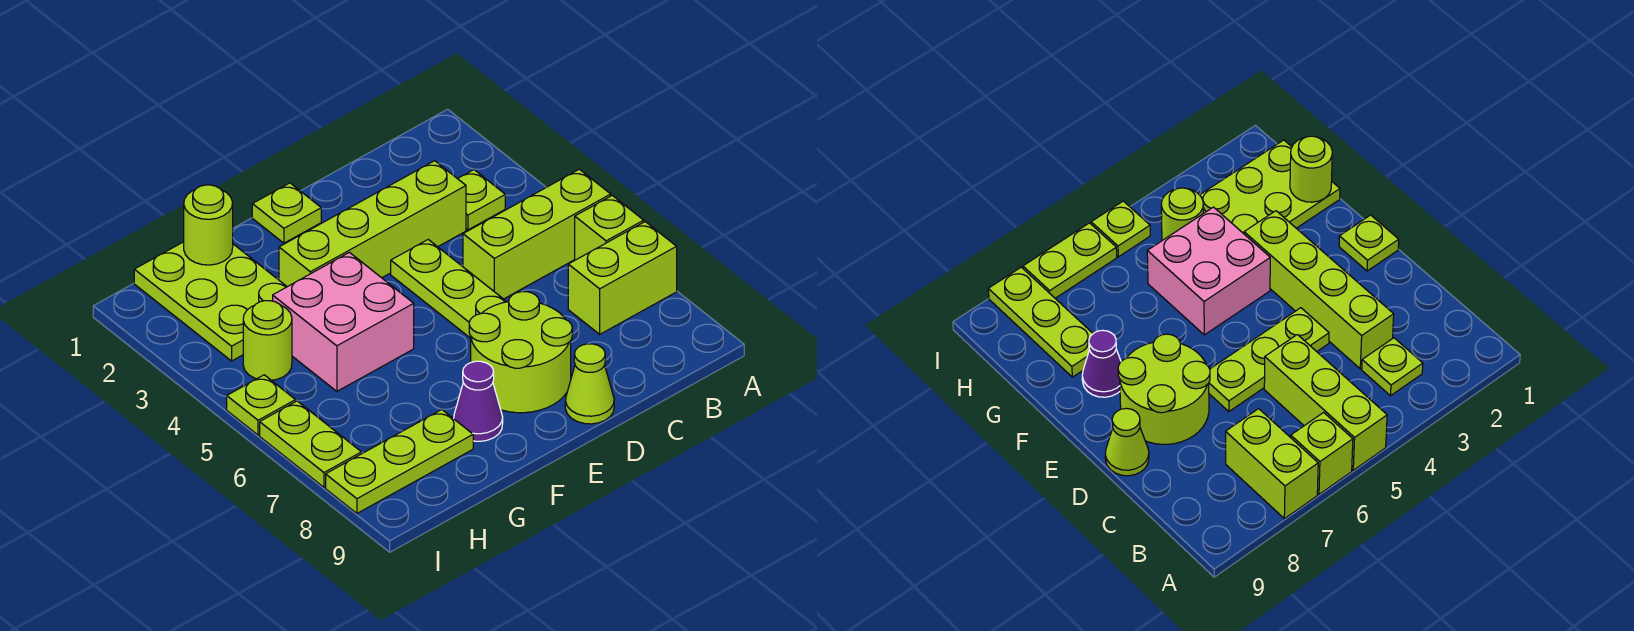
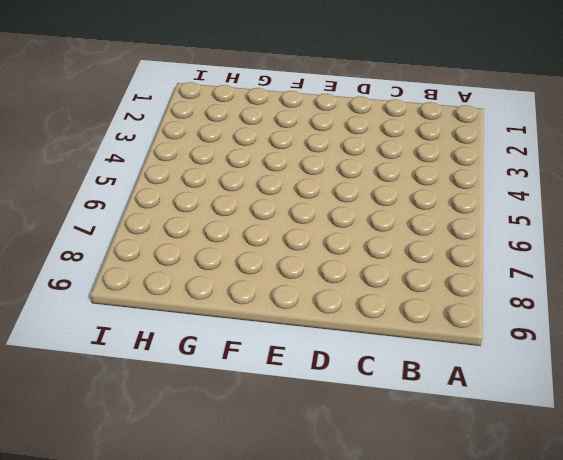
none -> lime brick A5:C5 level 1
none -> lime brick A6 level 1
none -> lime brick A7:B7 level 1

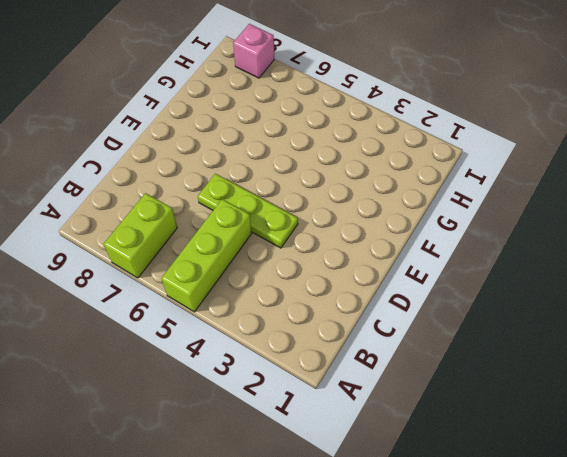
pink brick I8 level 1 -> lime plate G8:I8 level 1
none -> lime brick A6 level 1
none -> lime plate B3 level 1
none -> lime brick C3:F3 level 1

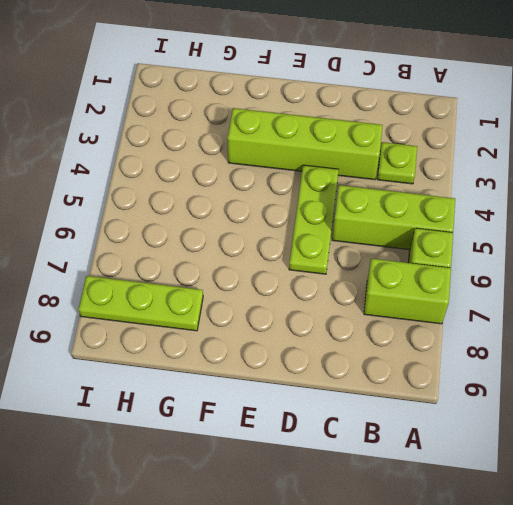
none -> lime round brick D7:E8 level 1
none -> lime cone D9 level 1
none -> lime plate E1 level 1

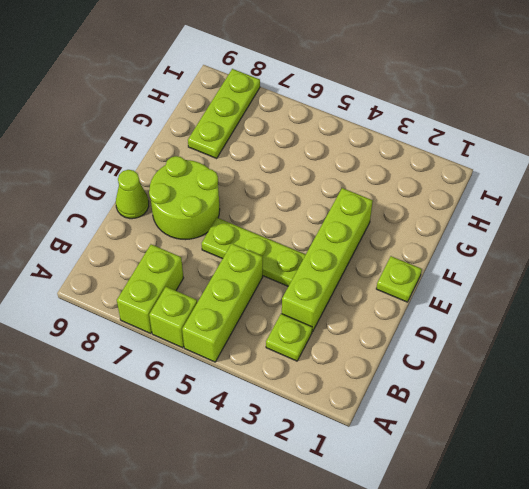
none -> pink brick F4:G5 level 1
none -> purple cone F8 level 1
none -> lime plate G1:H3 level 1

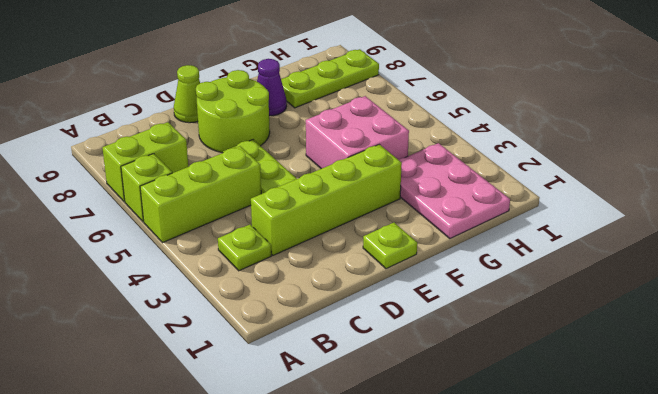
pink plate G1:H3 level 1 -> lime plate G1:H3 level 1
none -> lime round brick H4 level 1
none -> lime plate I5 level 1
none -> lime plate I6:I7 level 1

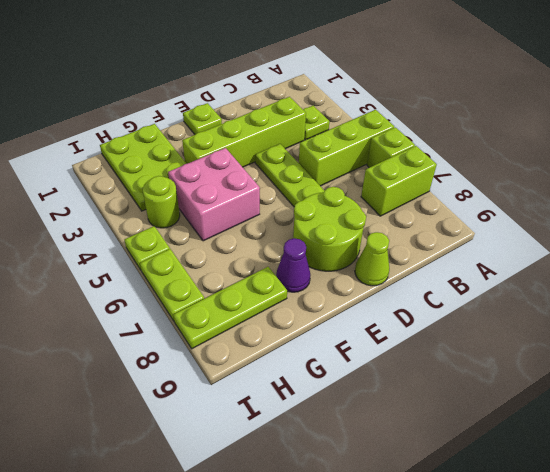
none -> lime round brick G1 level 2

